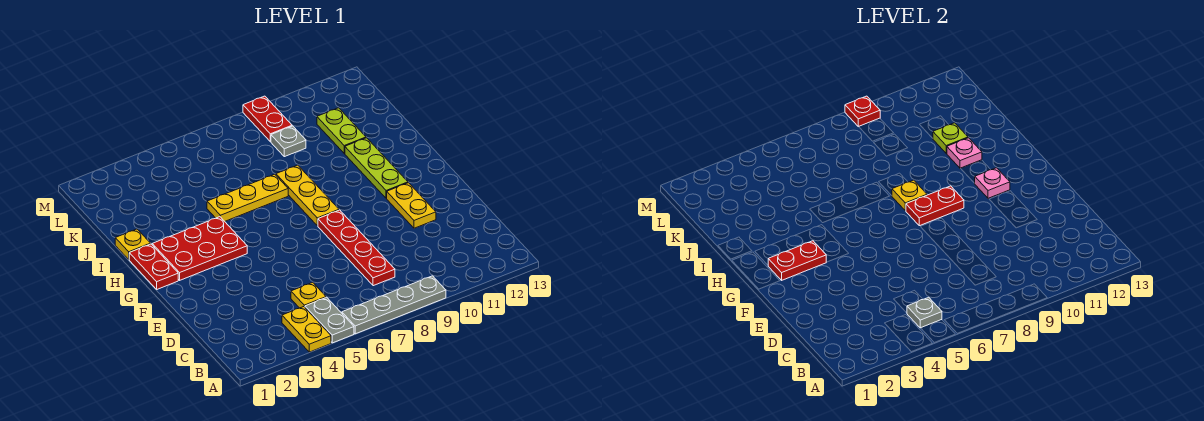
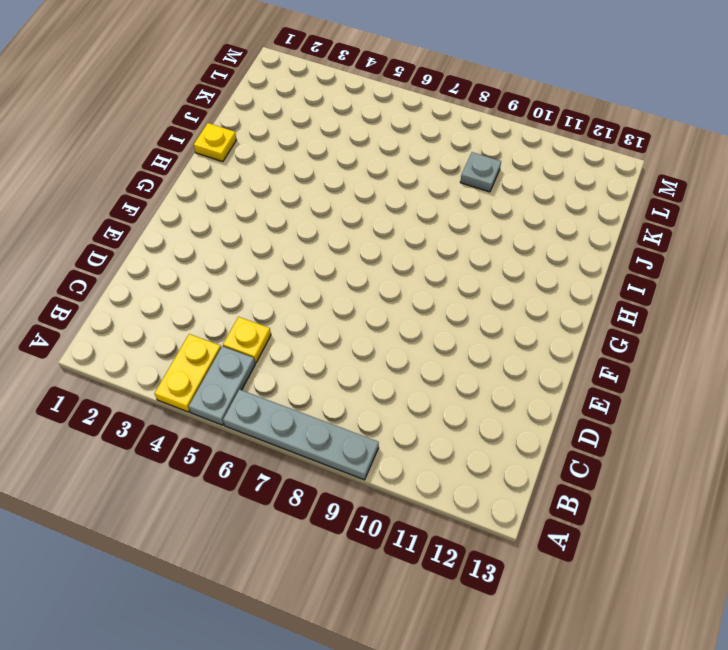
none -> red plate C8:F8 level 1
none -> yellow plate E11:F11 level 1
none -> red plate G1:H1 level 1

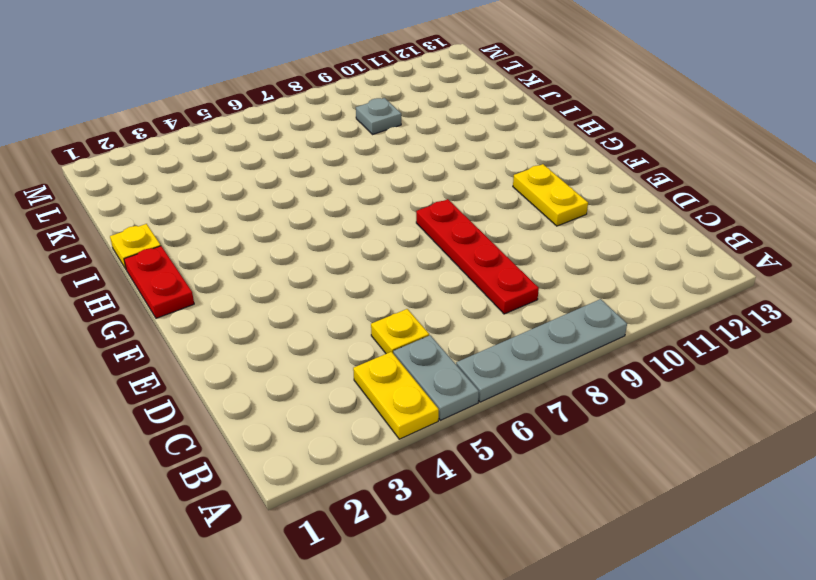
none -> red plate G2:H4 level 1
none -> yellow plate G8:I8 level 1
none -> lime plate G11:I11 level 1

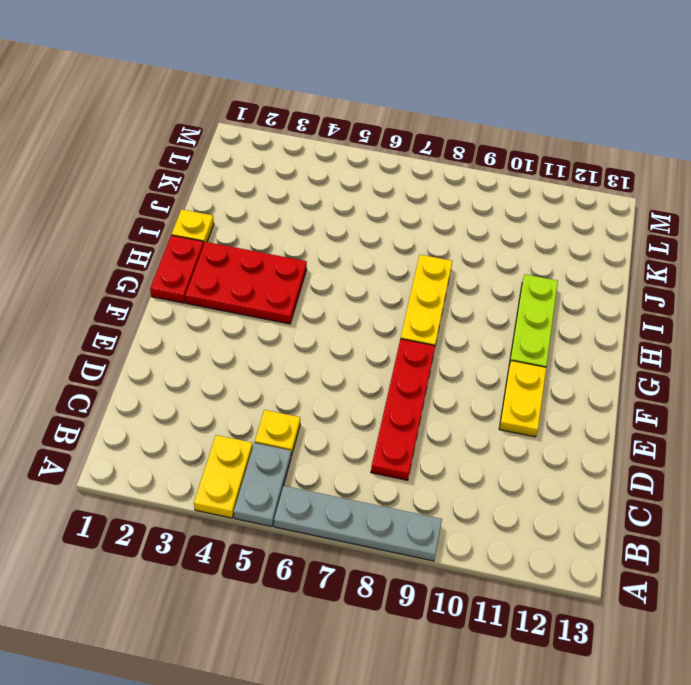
none -> yellow plate I5:I7 level 1
none -> lime plate J11:K11 level 1
none -> grey plate K9 level 1

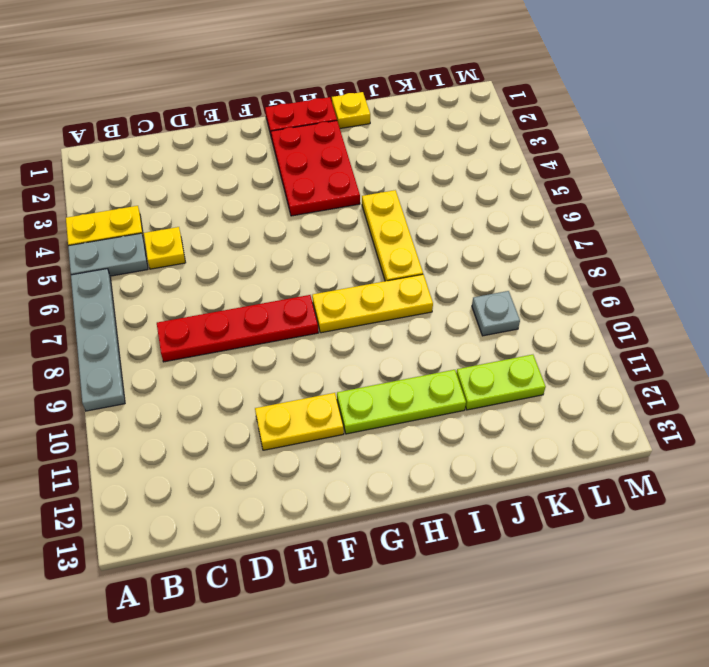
none -> red plate L9:M9 level 1
none -> grey plate B5 level 2
none -> red plate G2:G3 level 2

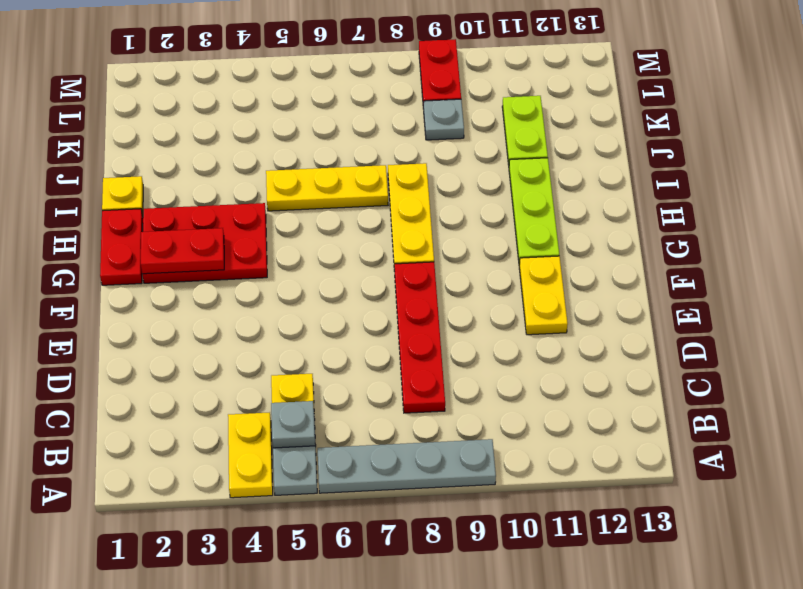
none -> red plate G8:G9 level 2
none -> pink plate G11 level 2
none -> yellow plate H8 level 2

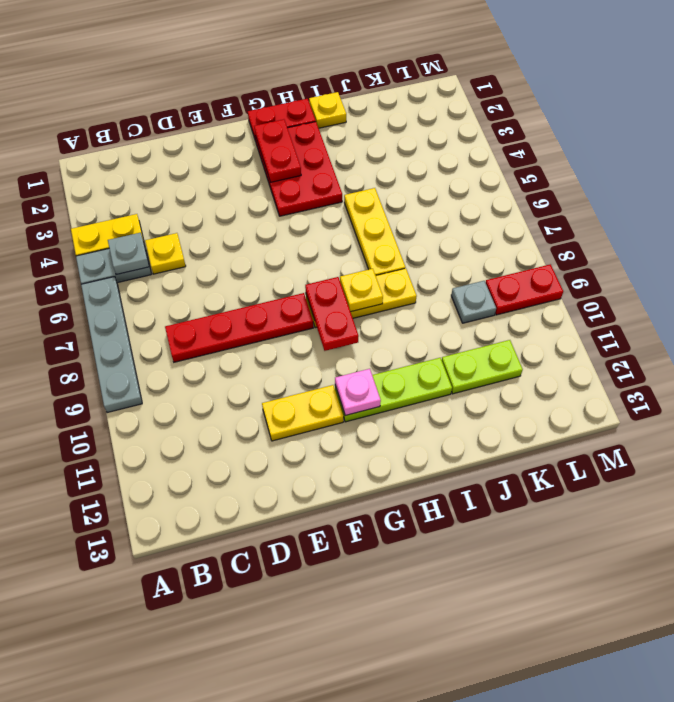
none -> pink plate I11 level 2
none -> lime plate J11 level 2
none -> red plate M9 level 2

